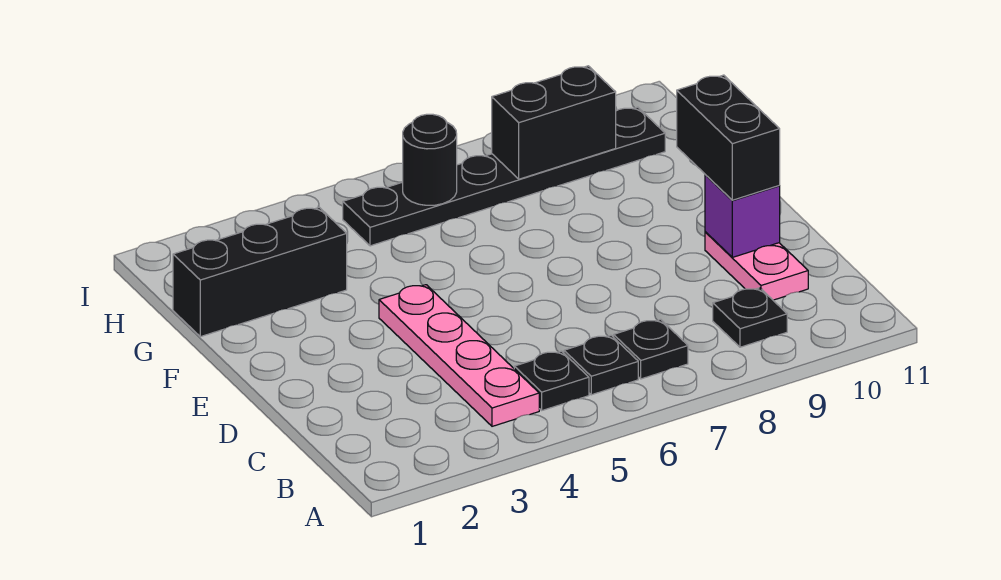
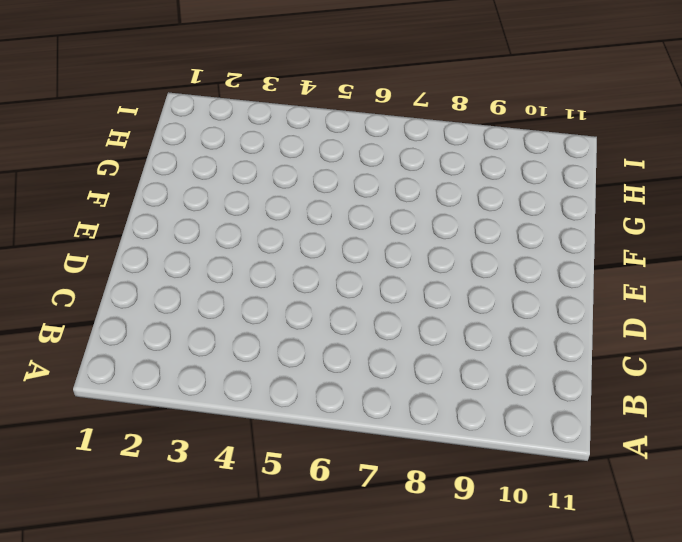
none -> pink plate B4:E4 level 1
none -> black plate B5 level 1
none -> black plate B6 level 1

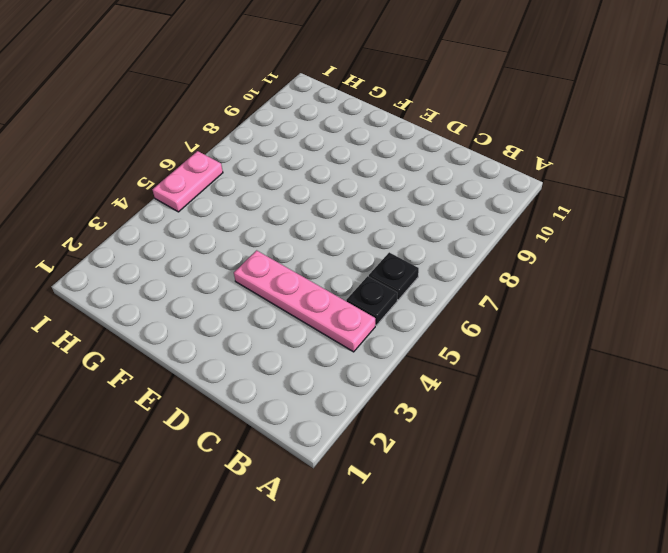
pink plate I5:I6 level 1 -> pink plate C10:D10 level 1
none -> black plate B7 level 1
none -> black plate B9 level 1
none -> black brick G1:G3 level 1

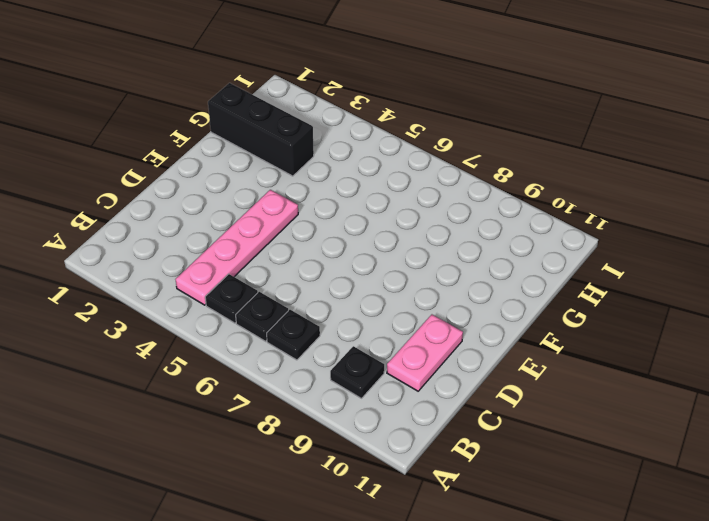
none -> black plate H5:H10 level 1
none -> purple brick D10 level 2
none -> black round brick H6 level 2

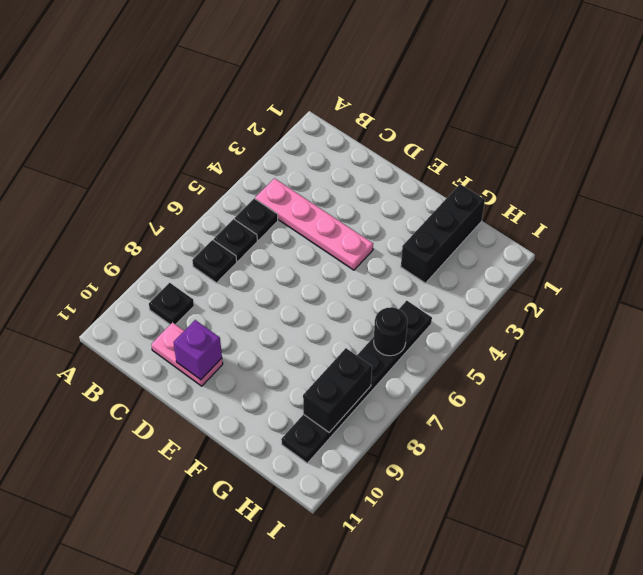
none -> black brick D10:E10 level 3

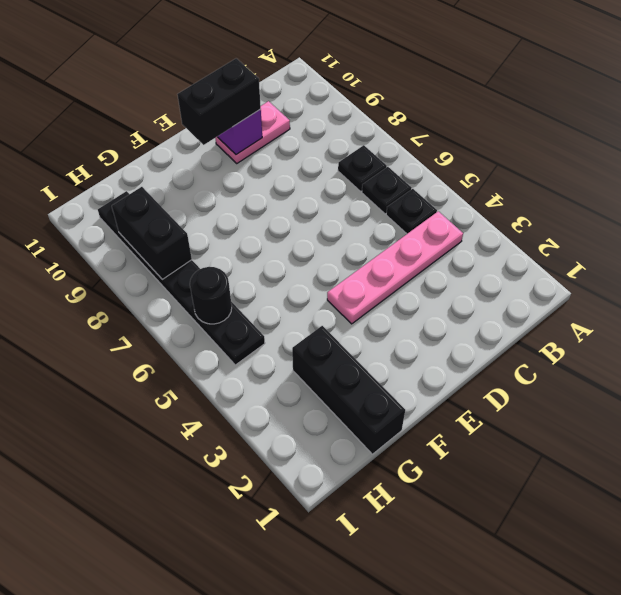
none -> black plate B9 level 1

